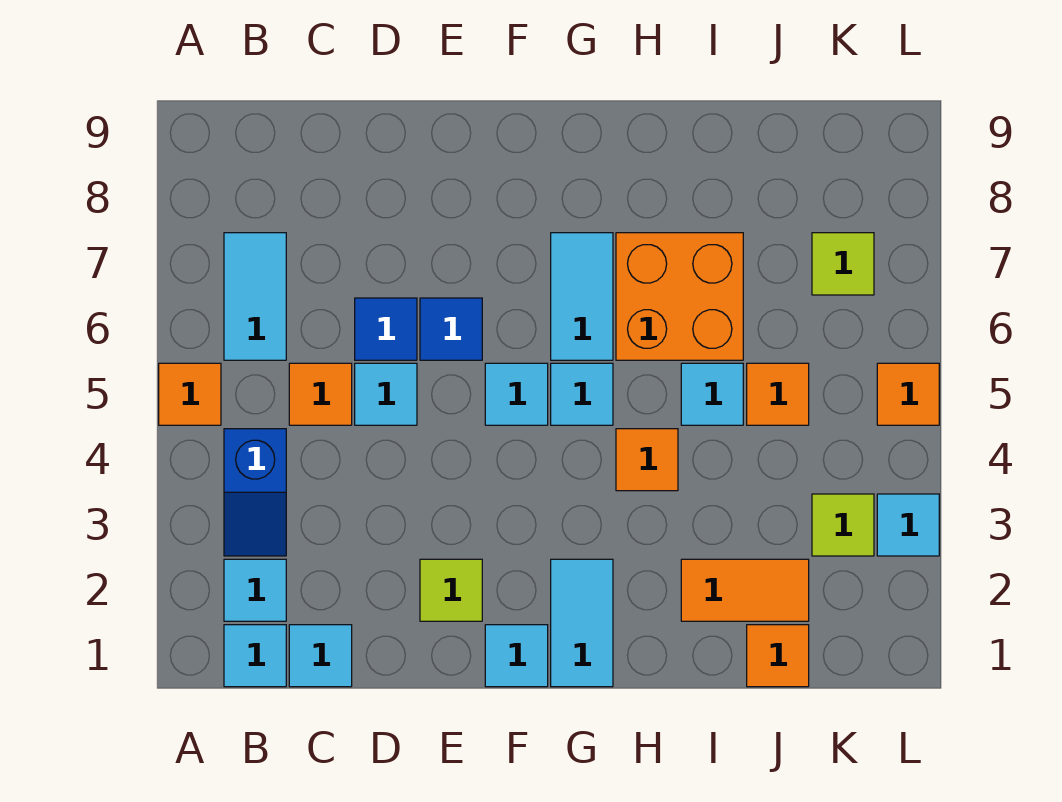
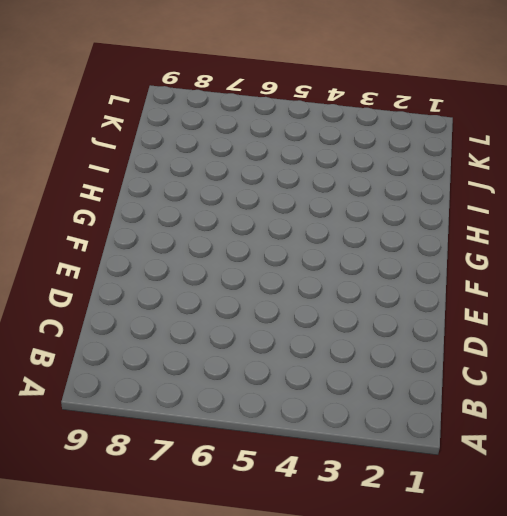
none -> orange tile A5 level 1
none -> cyan tile B1 level 1
none -> cyan tile B2 level 1

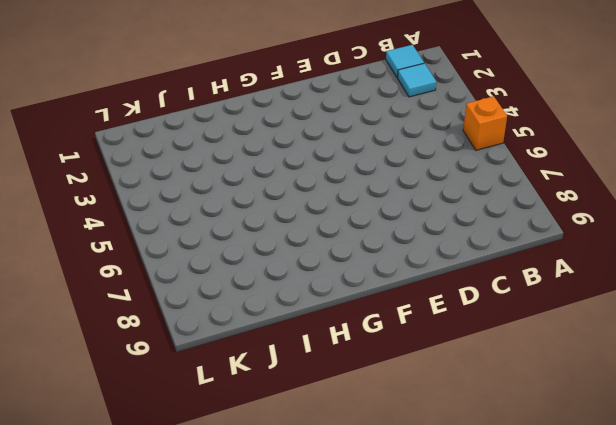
orange brick A5 level 1 -> orange tile A5 level 1
none -> blue slope B3:B4 level 1 top 4
none -> cyan tile B6:B7 level 1
none -> cyan tile C1 level 1

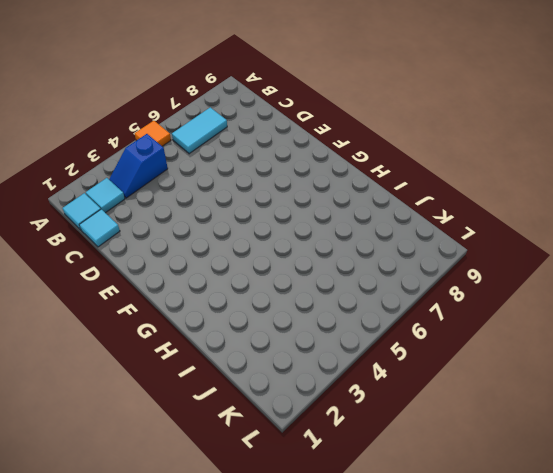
none -> orange tile C5 level 1
none -> cyan tile D5 level 1
none -> blue tile D6 level 1

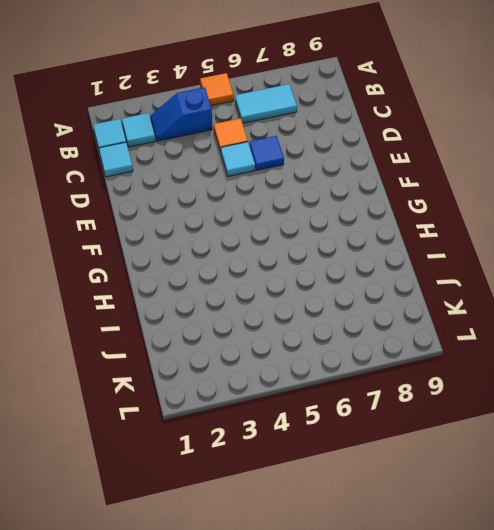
none -> lime tile E2 level 1
none -> blue tile E6 level 1
none -> cyan tile F1 level 1

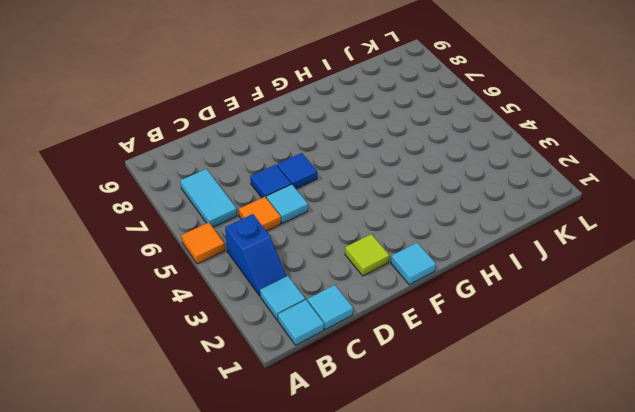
none -> cyan tile F5 level 1
none -> cyan tile G1:G2 level 1
none -> cyan tile G5 level 1

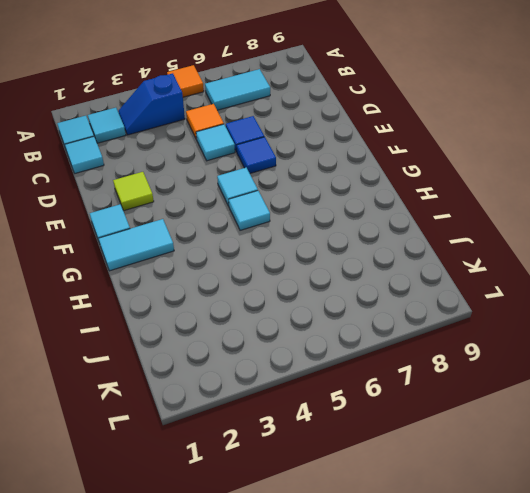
none -> cyan tile G6:G7 level 1
none -> orange tile H4 level 1
none -> orange brick H6:I7 level 1

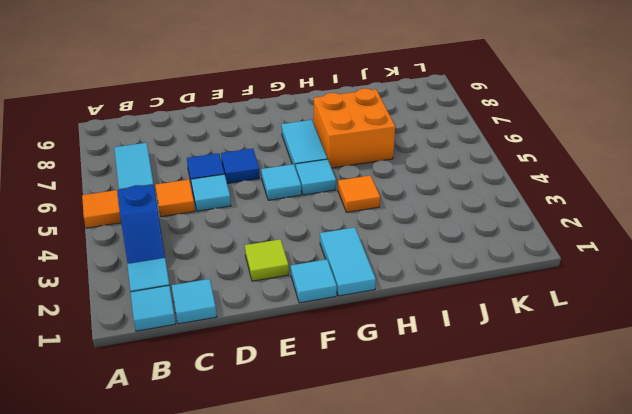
none -> orange tile I2:J2 level 1
none -> cyan tile I5 level 1
none -> orange tile J1 level 1

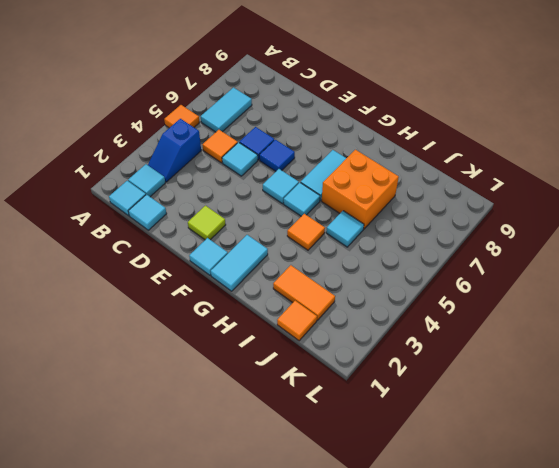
none -> orange tile J5 level 1
none -> lime tile K3 level 1
none -> lime tile K7 level 1

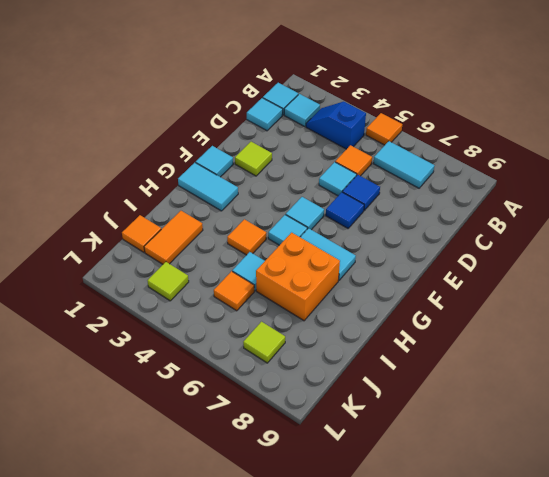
none -> cyan tile L3 level 1
none -> orange tile L5 level 1

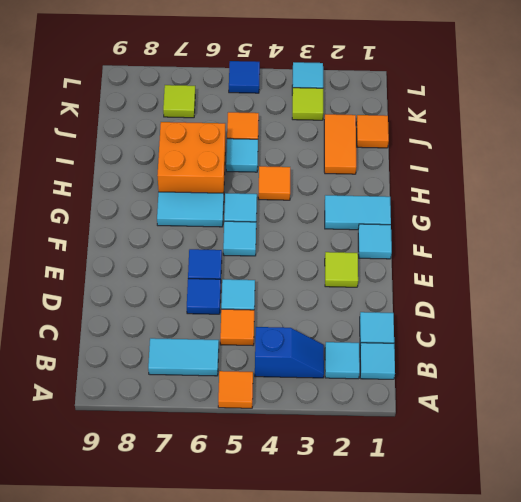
blue tile L5 level 1 -> orange tile L5 level 1

